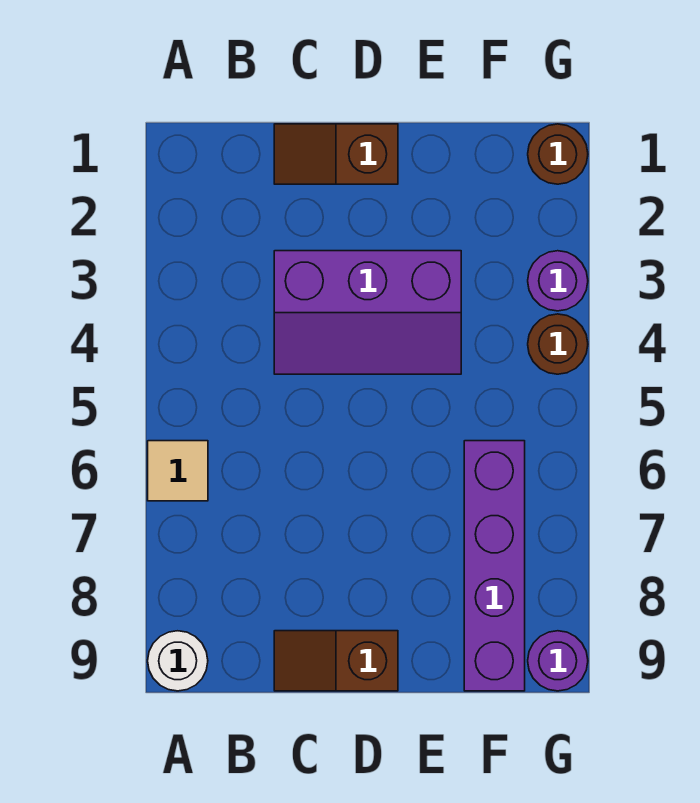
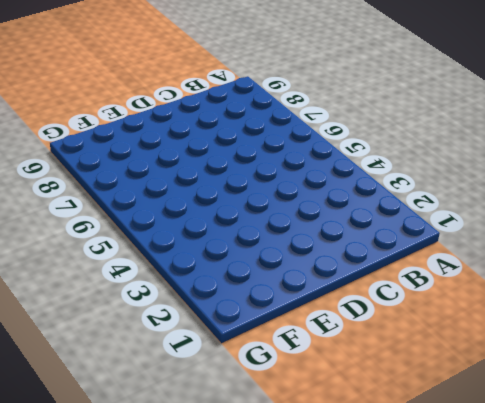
none -> tan tile A6 level 1
none -> white round brick A9 level 1

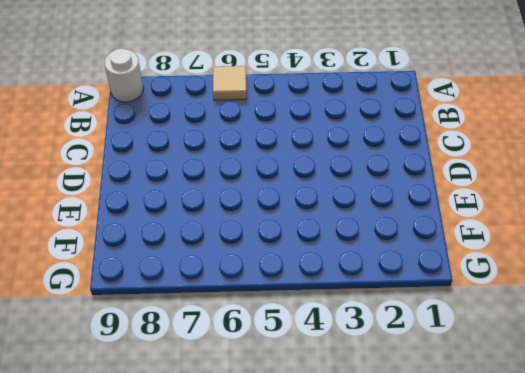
none -> brown slope C1:D1 level 1 top D
none -> purple slope C3:E4 level 1 top 3

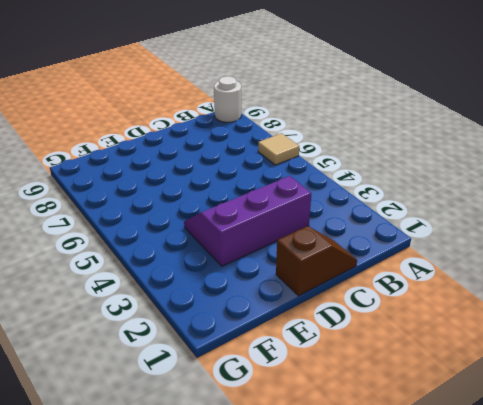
none -> brown slope C9:D9 level 1 top D
none -> purple brick F6:F9 level 1

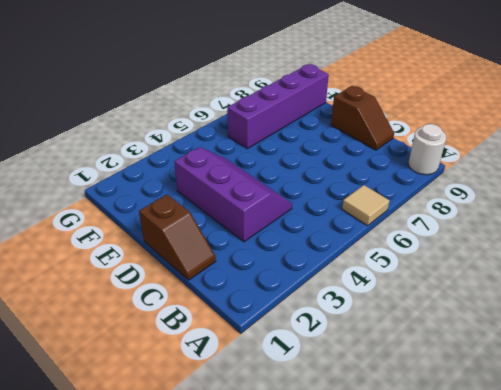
none -> brown round brick G1 level 1
none -> purple round brick G3 level 1

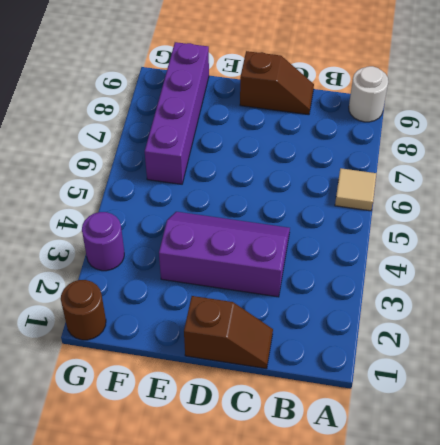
none -> brown round brick G4 level 1
none -> purple round brick G9 level 1

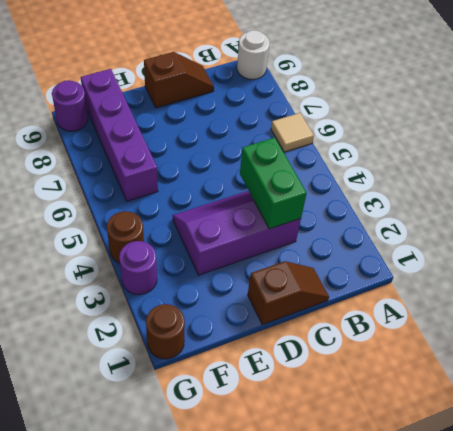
green brick C3:C4 level 2 -> none

